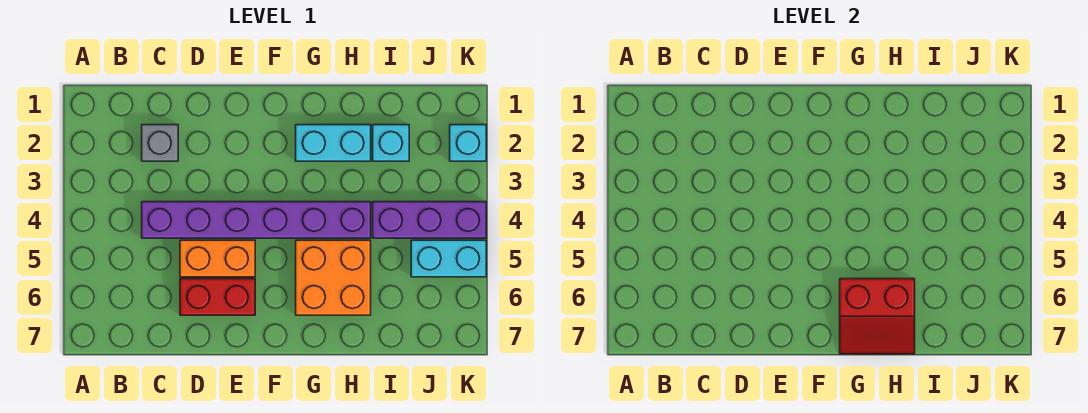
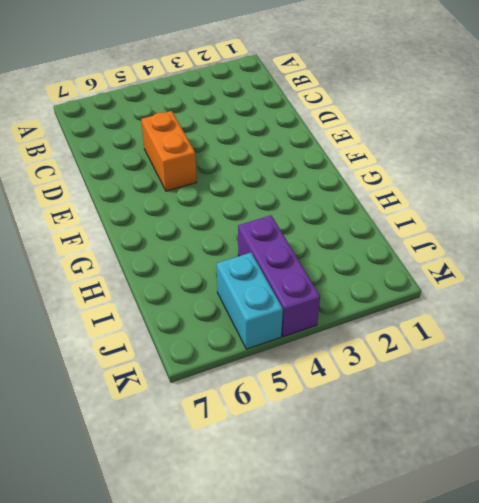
none -> grey brick C2 level 1
none -> purple brick C4:H4 level 1

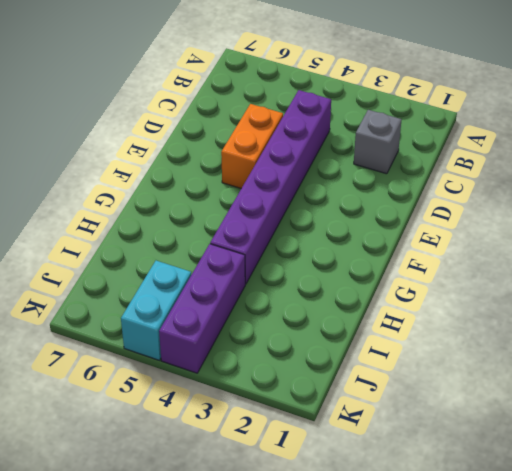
none -> red brick D6:E6 level 1
none -> cyan brick G2:H2 level 1

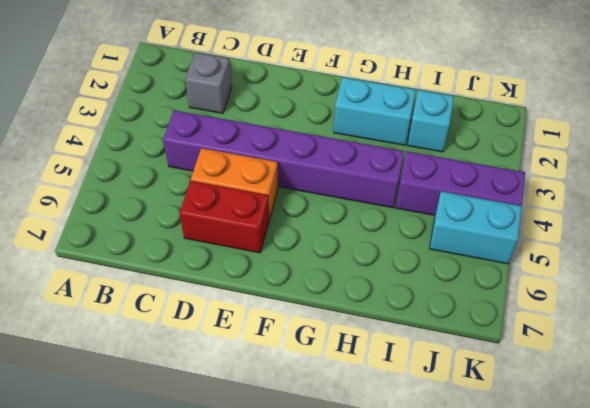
none -> orange brick G5:H6 level 1
none -> cyan brick K2 level 1

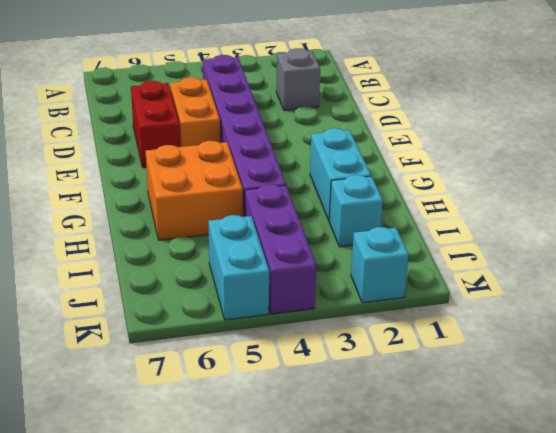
none -> red slope G6:H7 level 2 top 6

